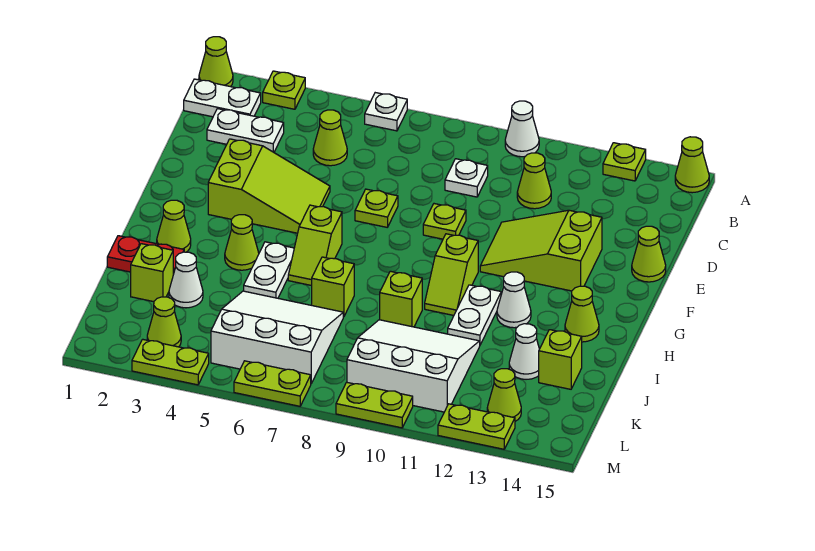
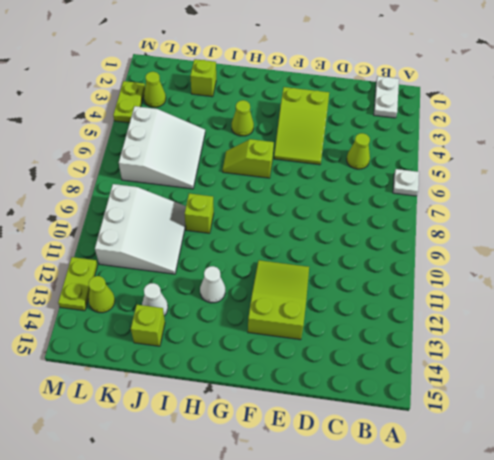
none -> lime cone A1 level 1
none -> lime plate A3 level 1
none -> white cone A10 level 1
none -> lime plate A13 level 1

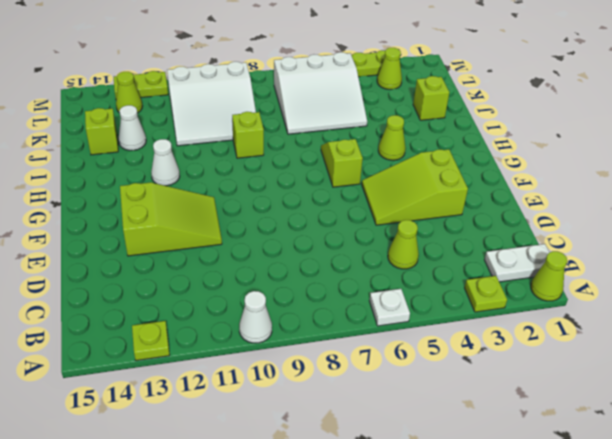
none -> lime cone A15 level 1
none -> white plate C2:C3 level 1
none -> white plate C9 level 1
none -> lime cone C11 level 1

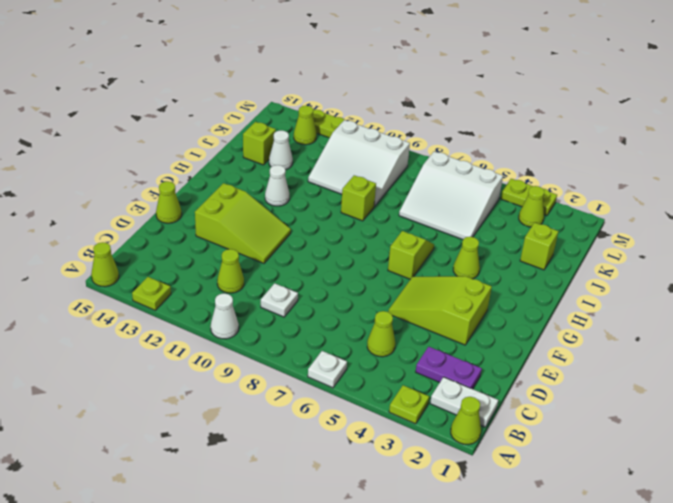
purple plate C2:C3 level 1 -> white plate C2:C3 level 1
none -> lime plate E7 level 1
none -> lime plate E9 level 1
none -> lime slope G10:H10 level 1 top G
none -> lime cone H2 level 1

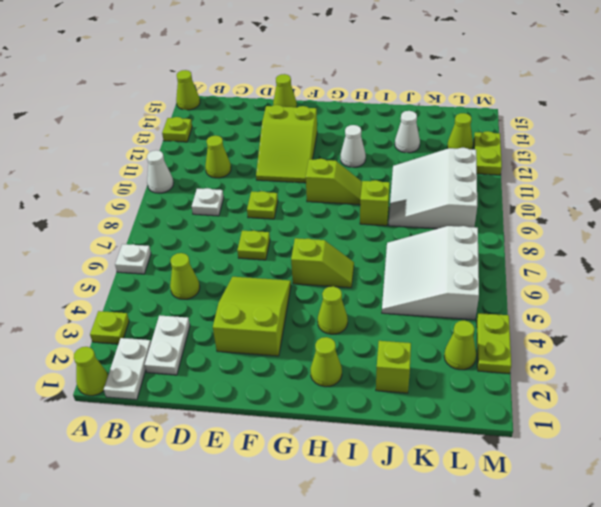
none -> white plate H5:I5 level 1
none -> white plate H11:I11 level 1
none -> lime cone H14 level 1
none -> red plate I1:I2 level 1

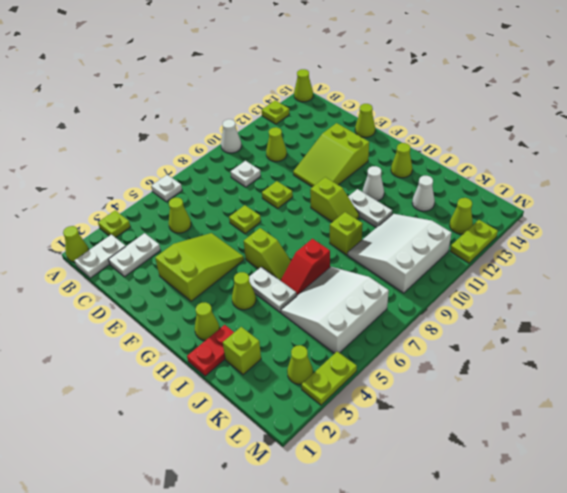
red slope I6:I7 level 1 top 7 -> lime brick I7 level 1
none -> white cone J3 level 1
none -> lime brick J14 level 1
none -> lime plate M6:M7 level 1
none -> lime plate M9:M10 level 1

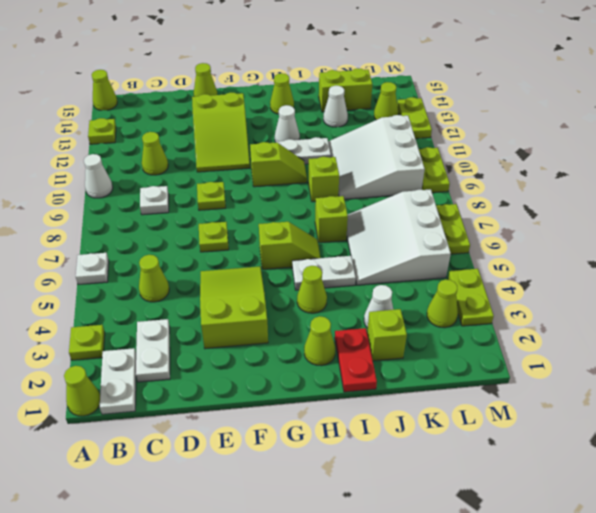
lime brick J14:K14 level 1 -> lime brick J14 level 1

